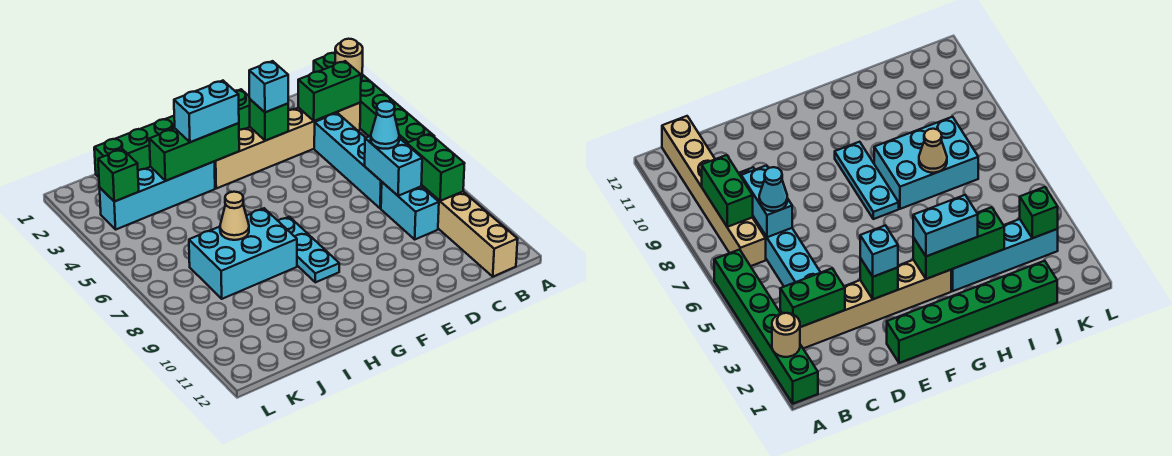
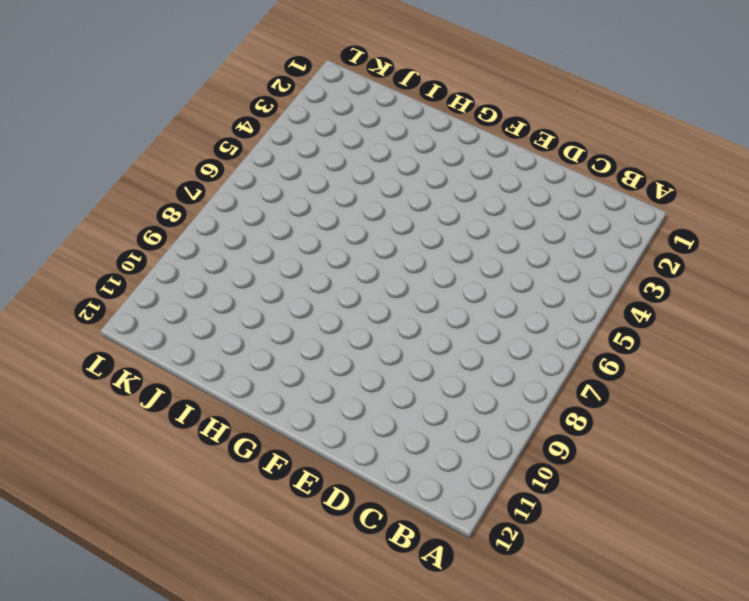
none -> green brick A1:A6 level 1
none -> tan brick B3:G3 level 1
none -> tan brick B7:B12 level 1

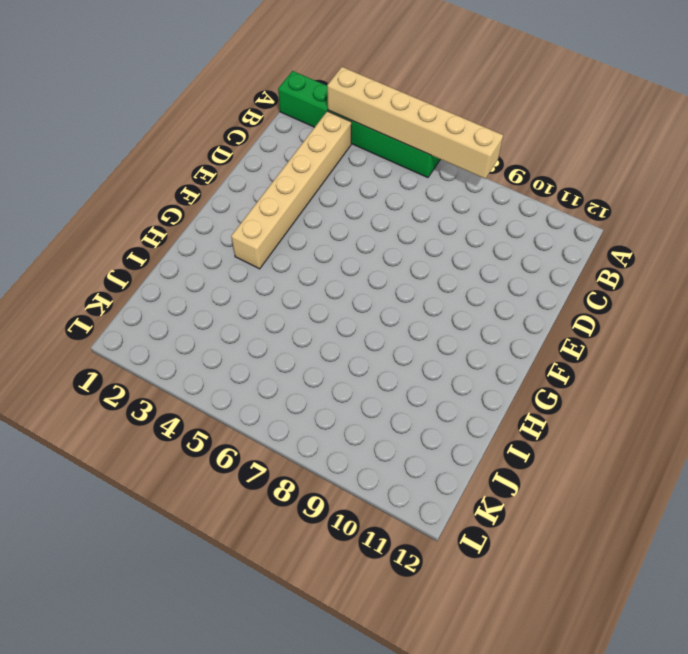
tan brick A3:A8 level 2 -> tan brick B7:B12 level 1
none -> cyan brick C4:C7 level 1
none -> cyan brick C8:C9 level 1
none -> green brick E1:J1 level 1

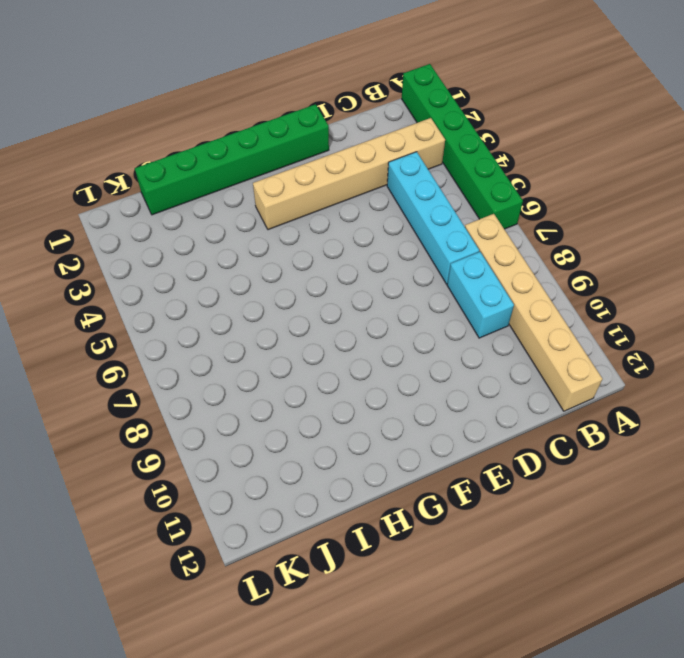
none -> cyan plate G7:G9 level 1
none -> cyan brick H3:K3 level 1
none -> cyan brick H7:J8 level 1

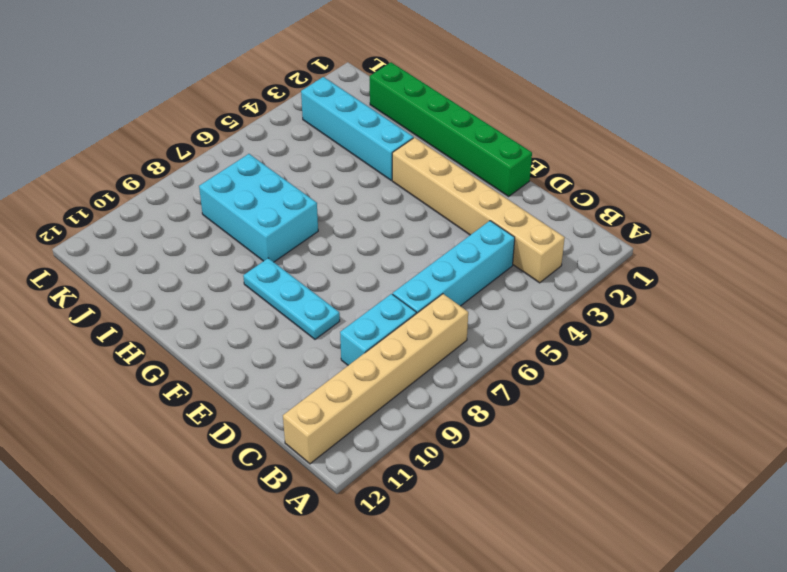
cyan plate E9:G9 level 1 -> cyan plate G7:G9 level 1
none -> green brick A1:A6 level 1
none -> tan round brick A2 level 2
none -> green brick B3:C3 level 2

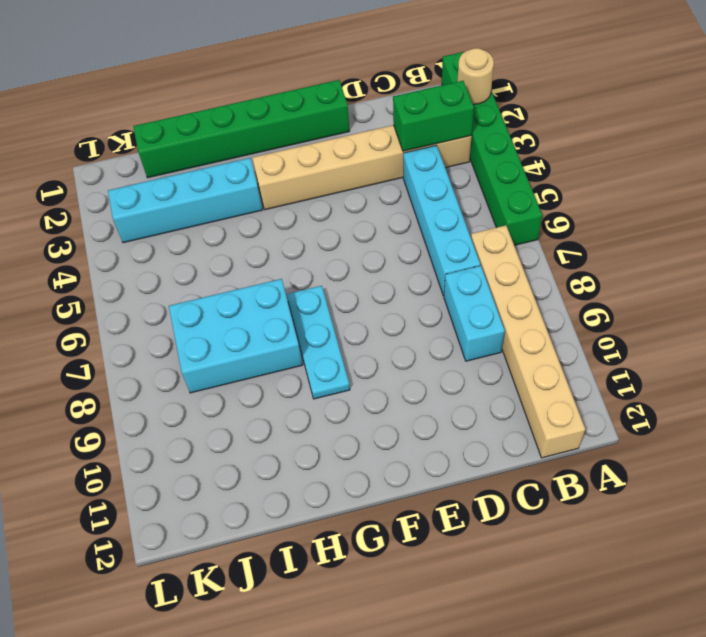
none -> green brick B8:B9 level 2
none -> cyan brick C7:C8 level 2
none -> green brick E3 level 2

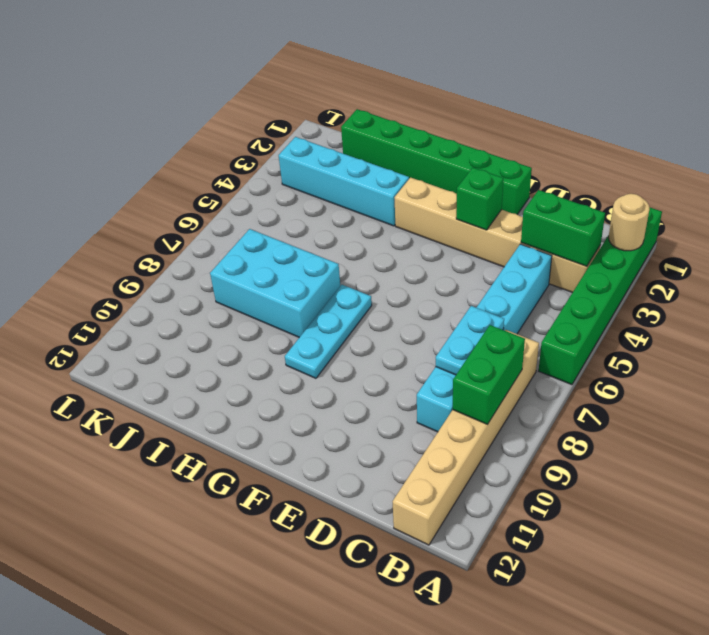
cyan plate C7:C8 level 2 -> cyan brick C7:C8 level 2
none -> green brick G3:I3 level 2
none -> tan cone I7 level 2
none -> green brick K3 level 2

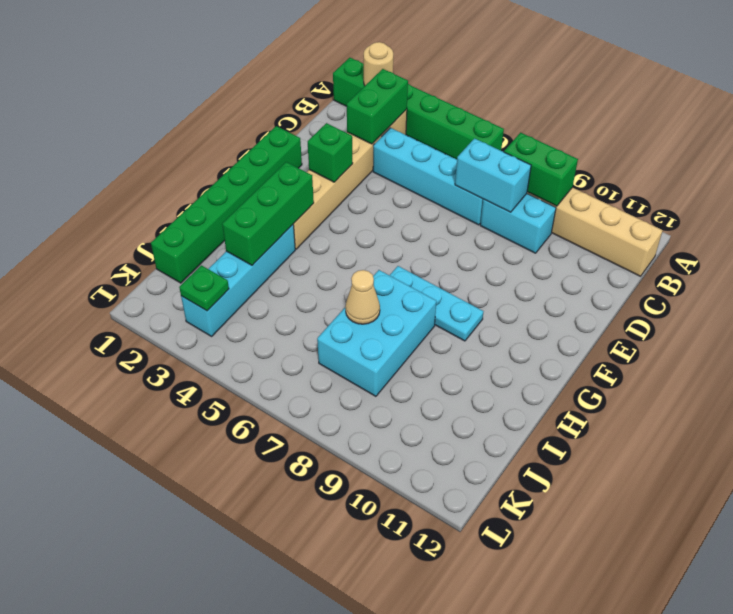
green plate K3 level 2 -> green brick K3 level 2
none -> cyan cone C7 level 3
none -> cyan brick E3 level 3
none -> cyan brick G3:H3 level 3

